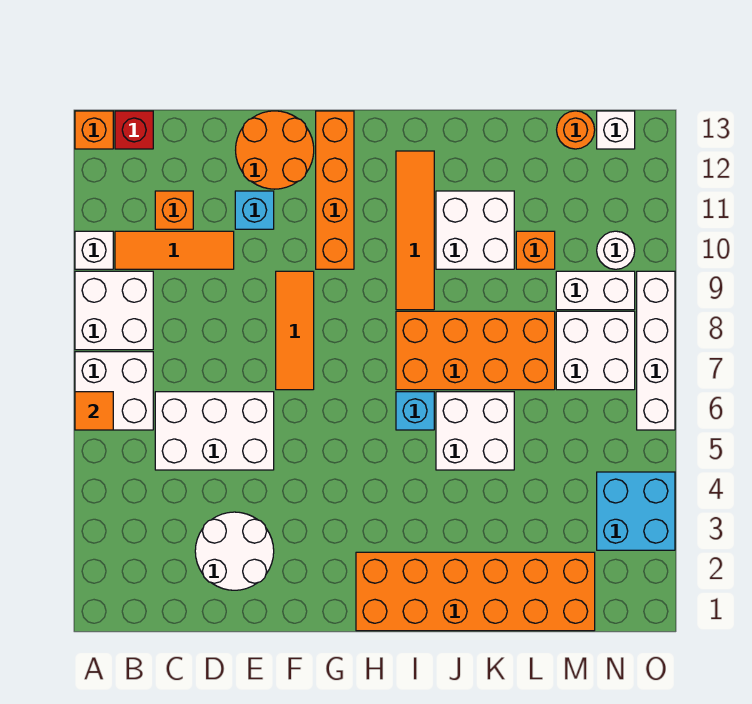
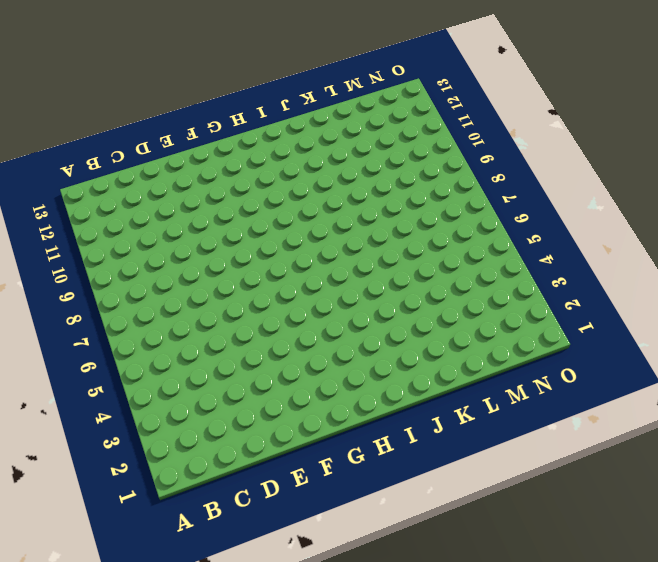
none -> white brick A6:B7 level 1
none -> white brick A8:B9 level 1
none -> white brick A10 level 1

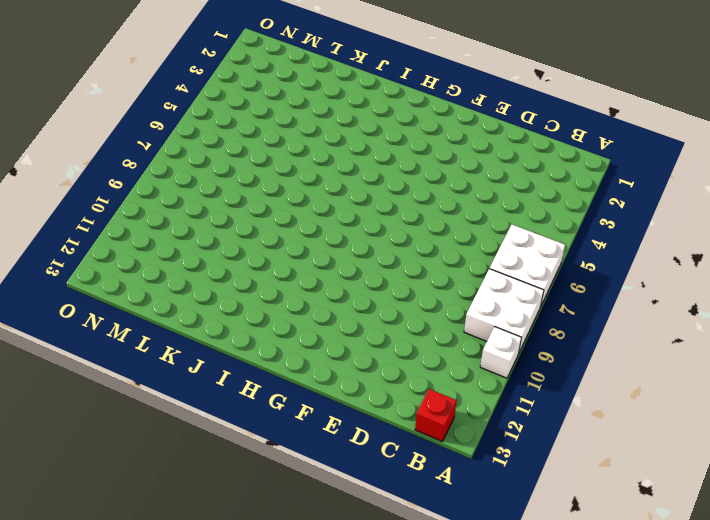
none -> orange brick A13 level 1
none -> orange tile B10:D10 level 1
none -> white brick C5:E6 level 1

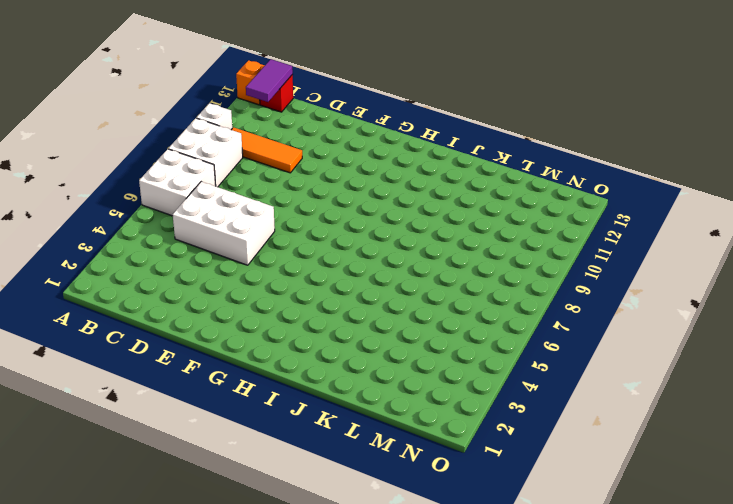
purple tile B12:B13 level 2 -> none
none -> orange brick C11 level 1
none -> white round brick D2:E3 level 1
none -> cyan brick E11 level 1

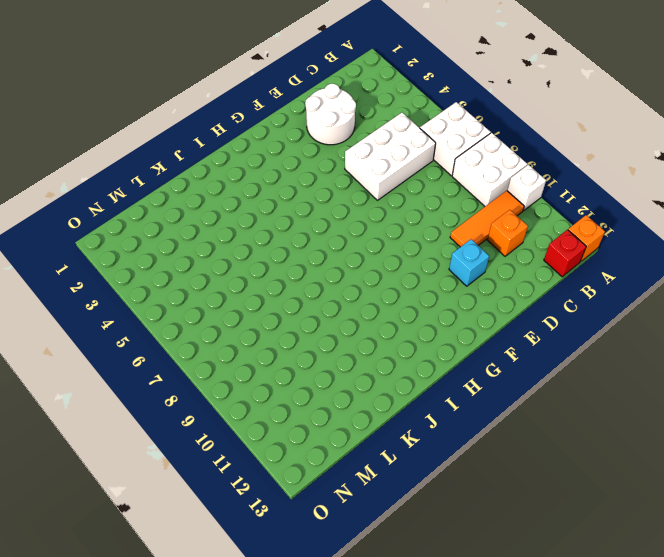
none -> orange round brick E12:F13 level 1
none -> orange tile F7:F9 level 1
none -> orange brick G10:G13 level 1

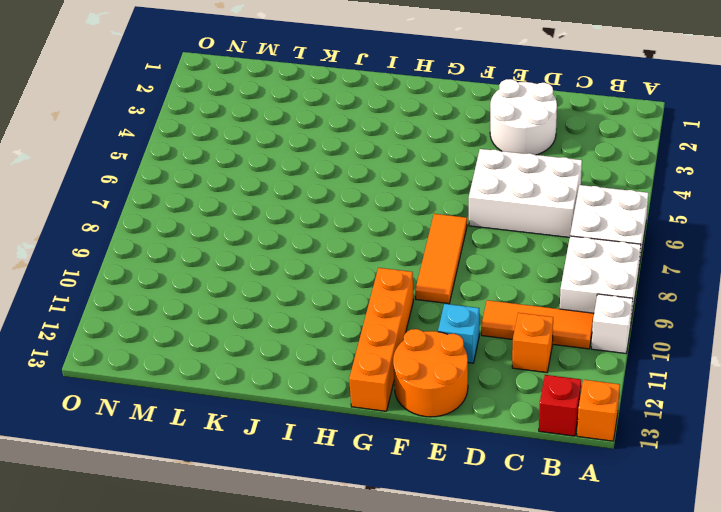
none -> orange brick H1:M2 level 1
none -> cyan brick I6 level 1
none -> orange brick I7:L8 level 1

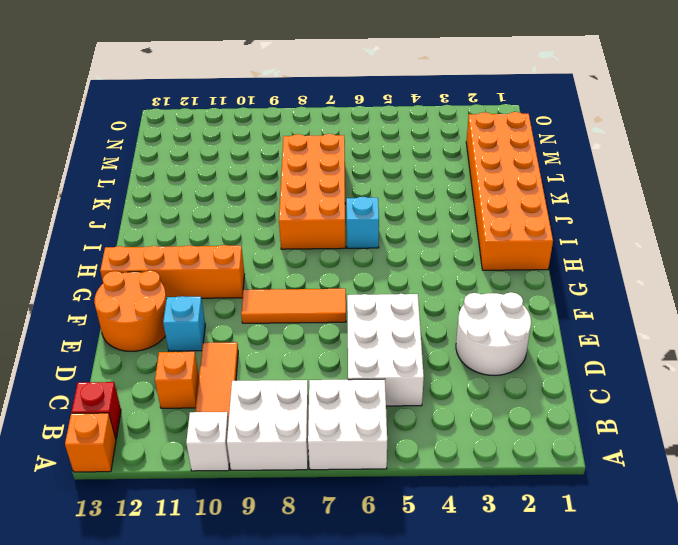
none -> orange tile I9:I12 level 1
none -> white brick J5:K6 level 1
none -> white brick J10:K11 level 1

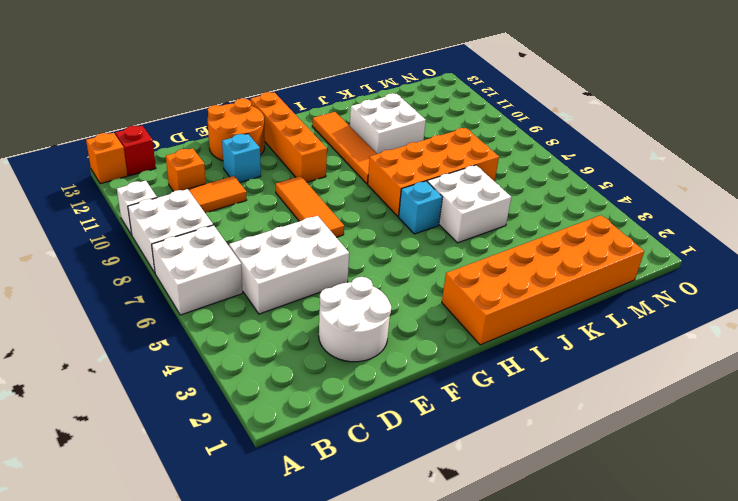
none -> orange brick L10 level 1
none -> white brick M7:N8 level 1
none -> white brick M9:N9 level 1

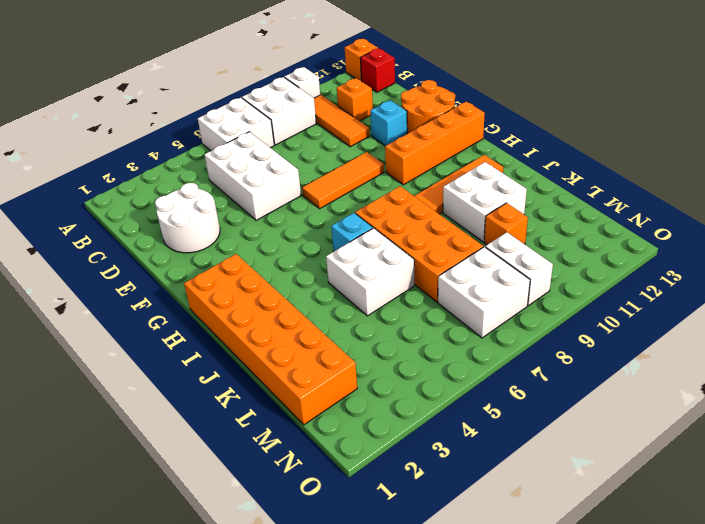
none -> orange round brick M13 level 1
none -> cyan brick N3:O4 level 1
none -> white round brick N10 level 1

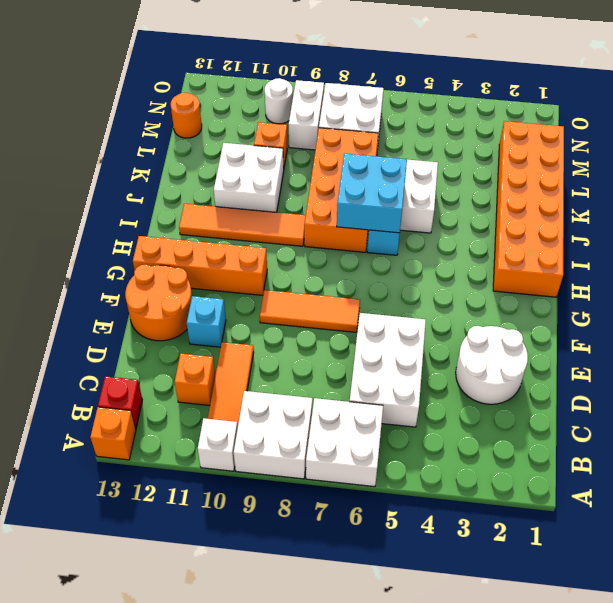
cyan brick I6:J7 level 2 -> cyan brick N3:O4 level 1
none -> white brick N13 level 1
none -> white brick O6:O9 level 1
none -> orange tile A6 level 2

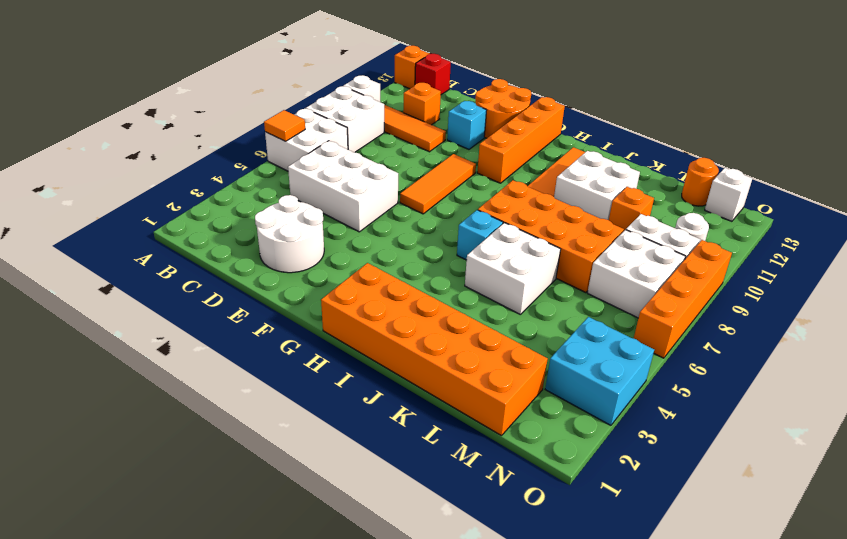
orange brick O6:O9 level 1 -> white brick O6:O9 level 1

